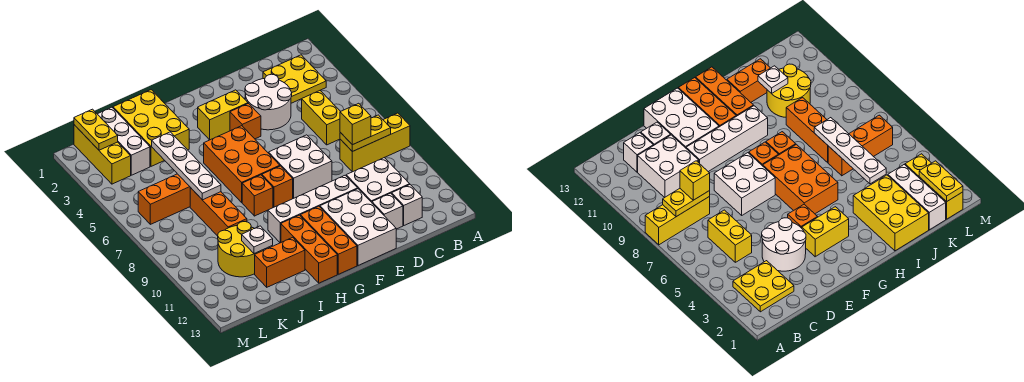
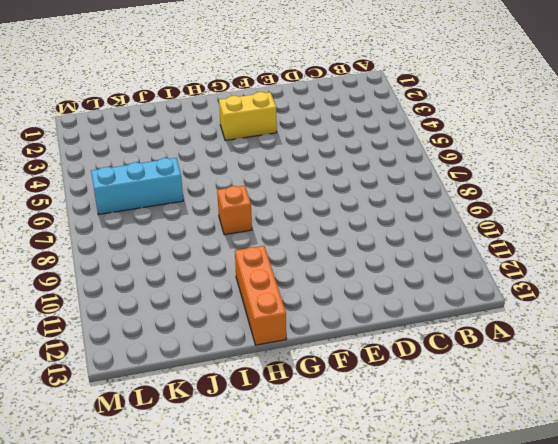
cyan brick J6:L6 level 1 -> orange brick J6:L6 level 1
none -> yellow brick A8:C8 level 1
none -> yellow plate B2:C3 level 1
none -> yellow brick C5:C6 level 1

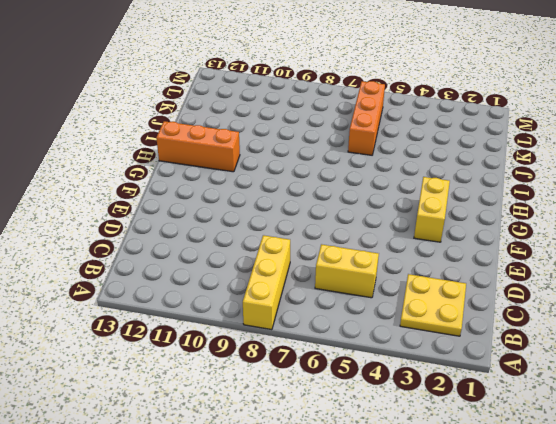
none -> white brick C10:D11 level 1
none -> white brick C12 level 1
none -> white round brick D3:E4 level 1

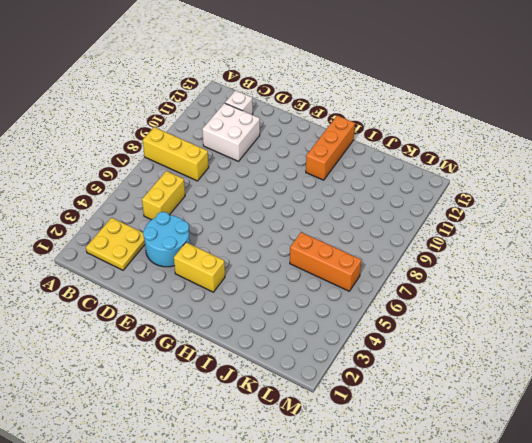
cyan round brick D3:E4 level 1 -> white round brick D3:E4 level 1
none -> white brick D12 level 1
none -> white brick E7:F8 level 1
none -> white brick E10:H10 level 1

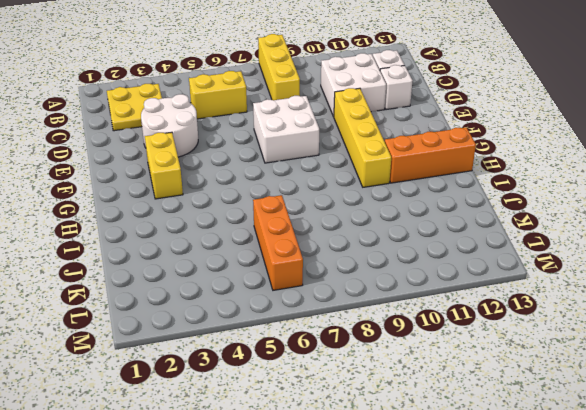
yellow brick E10:H10 level 1 -> white brick E10:H10 level 1
none -> white brick E11:F13 level 1
none -> orange brick F4 level 1
none -> orange brick G5:H7 level 1

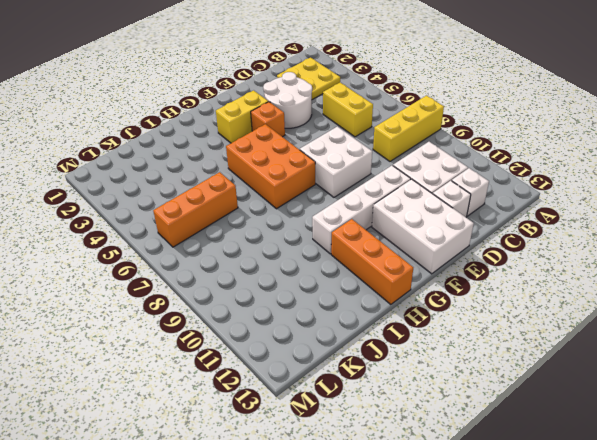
none -> orange brick G8 level 1
none -> orange brick G11:G13 level 1
none -> orange brick H8 level 1

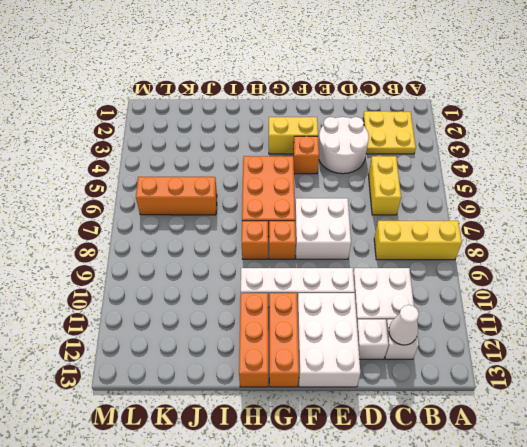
white cone C12 level 2 -> none
none -> yellow brick I1:J3 level 1
none -> orange brick I12:J12 level 1
none -> orange brick J7:J9 level 1

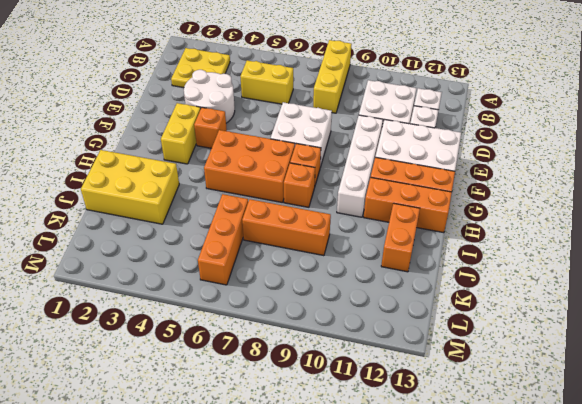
none -> yellow round brick J10:K11 level 1
none -> white brick K1:K3 level 1
none -> yellow brick L1:L3 level 1

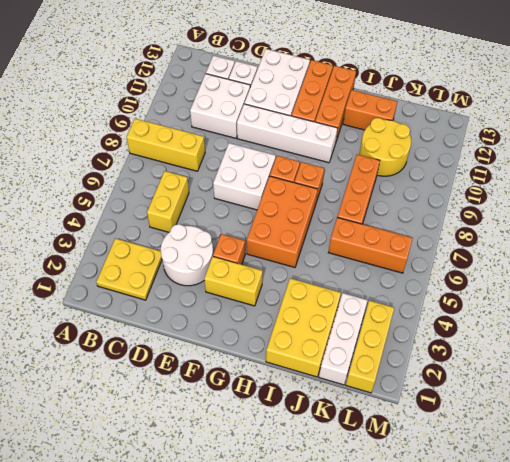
none -> yellow plate B8:C8 level 2
none -> white plate J4:J7 level 2
none -> white plate J11 level 2

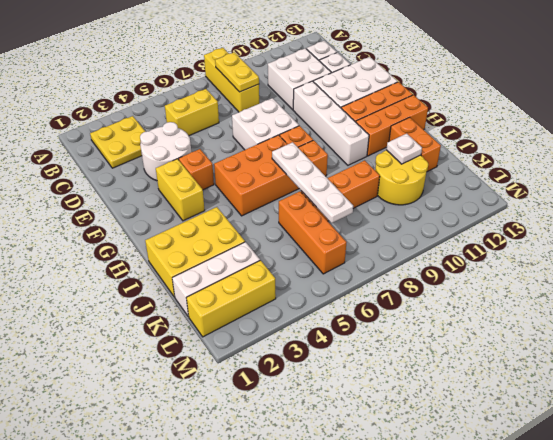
white plate H7:K7 level 2 -> white plate J4:J7 level 2
none -> yellow plate L1:L2 level 2
none -> yellow brick C8 level 3

